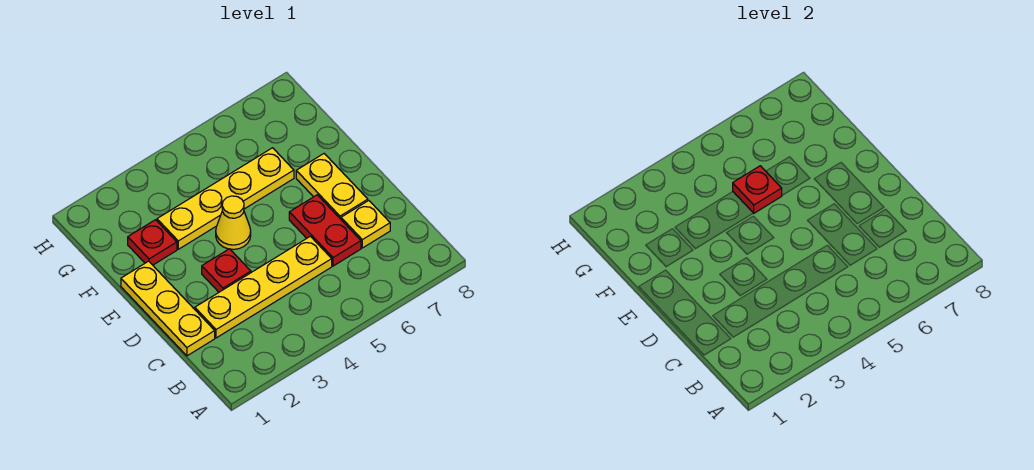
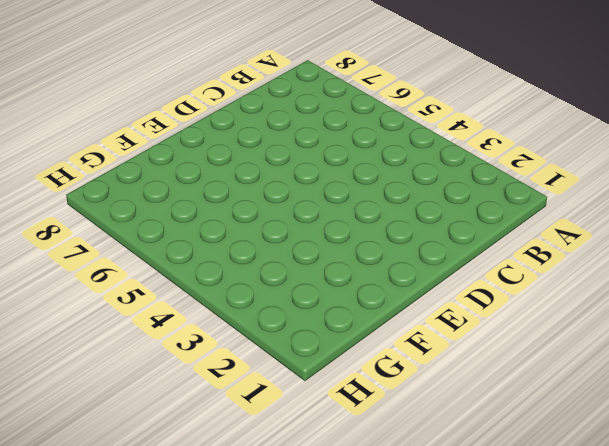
none -> yellow plate C1:E1 level 1
none -> yellow plate C2:C5 level 1

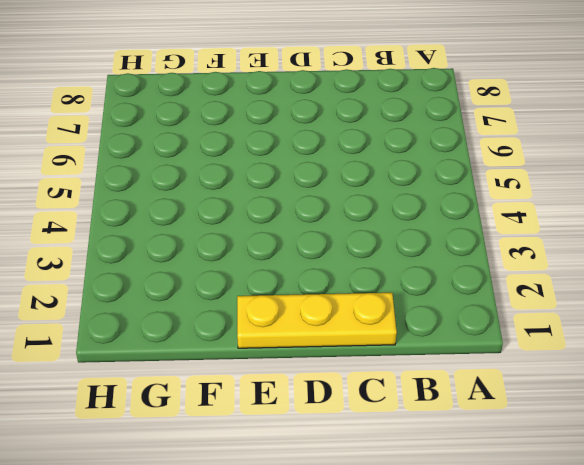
none -> yellow plate C2:C5 level 1
none -> red plate C6:D6 level 1

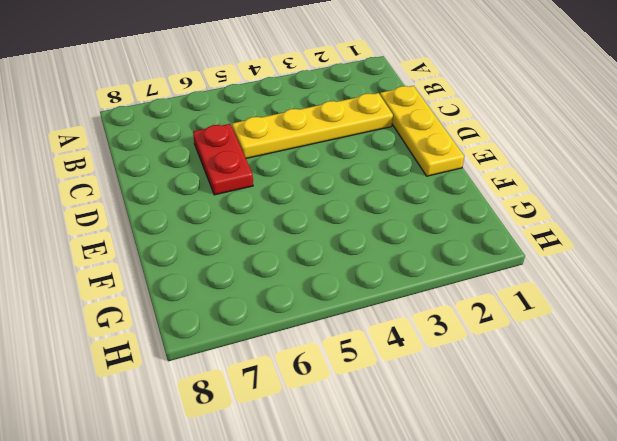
none -> yellow plate C7 level 1
none -> red plate D3 level 1

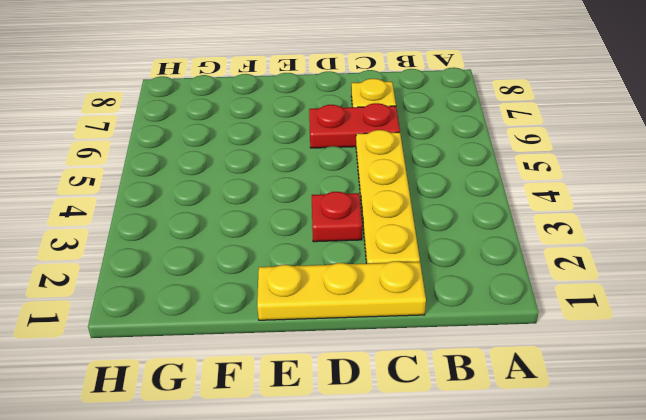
none -> yellow plate D7:E7 level 1
none -> yellow cone E4 level 1

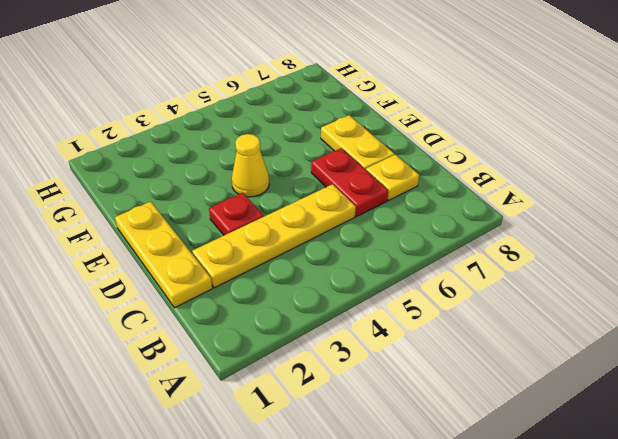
none -> red plate F2 level 1
none -> yellow plate F3:F6 level 1

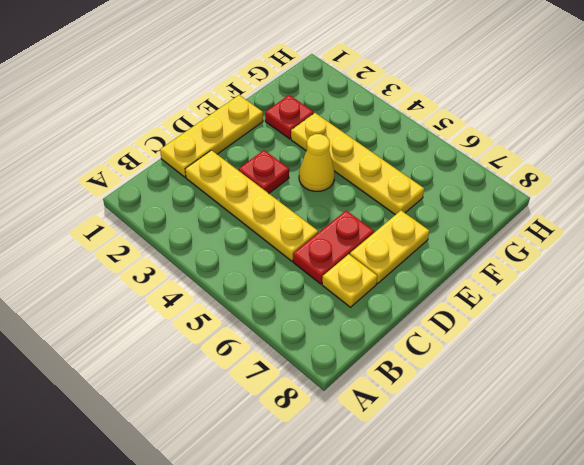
none -> red plate F5 level 2

